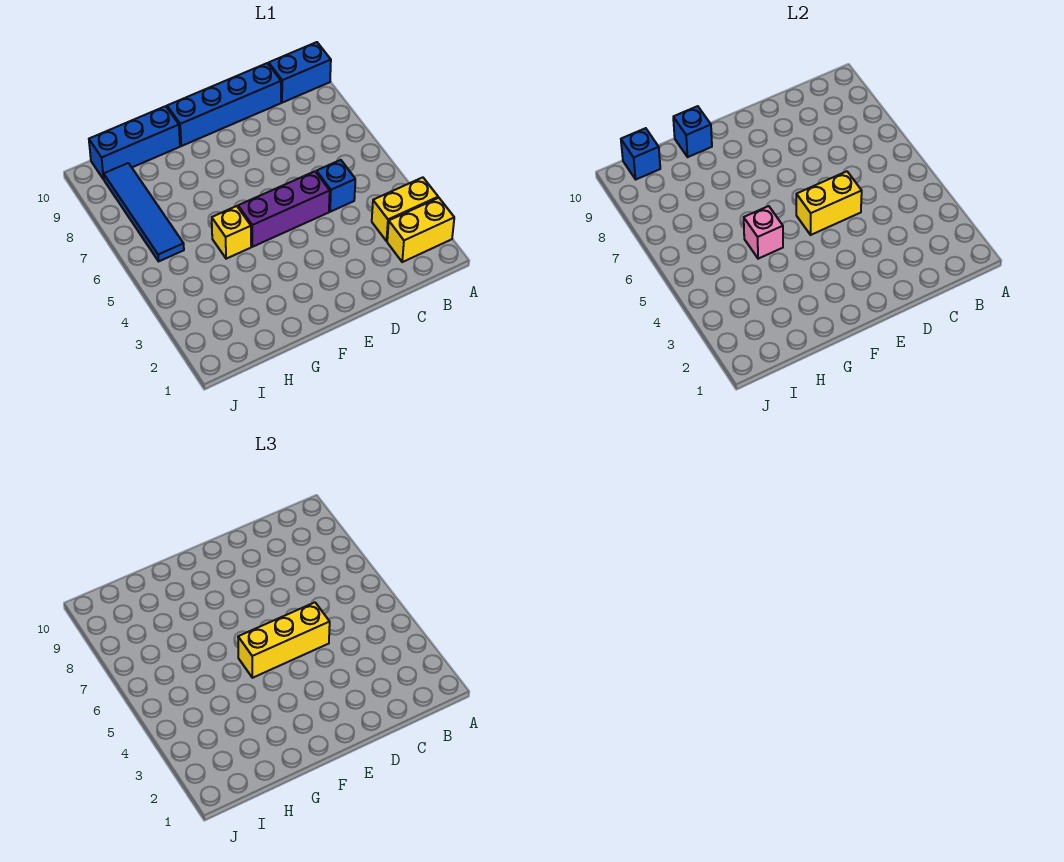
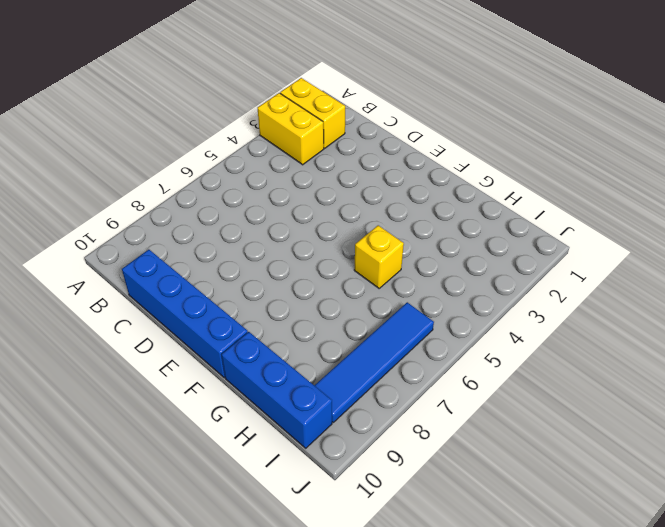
none -> blue brick A10:B10 level 1
none -> blue brick C5 level 1
none -> purple brick D5:F5 level 1

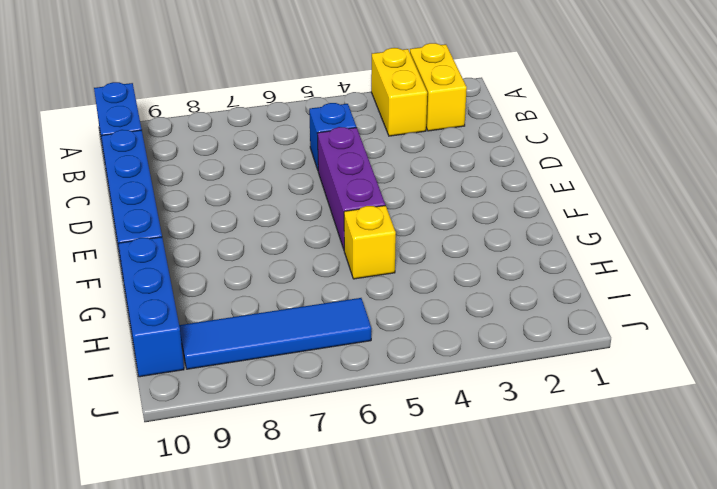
none -> yellow brick D5:E5 level 2
none -> pink brick G5 level 2
none -> blue brick G10 level 2

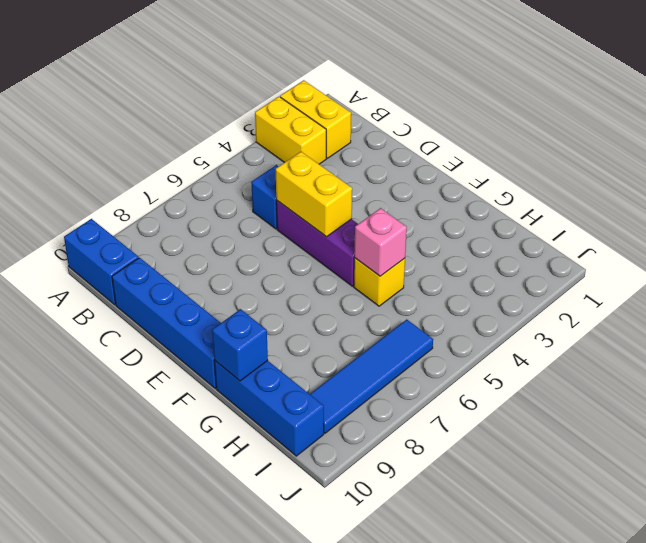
none -> blue brick I10 level 2
none -> yellow brick D5:F5 level 3

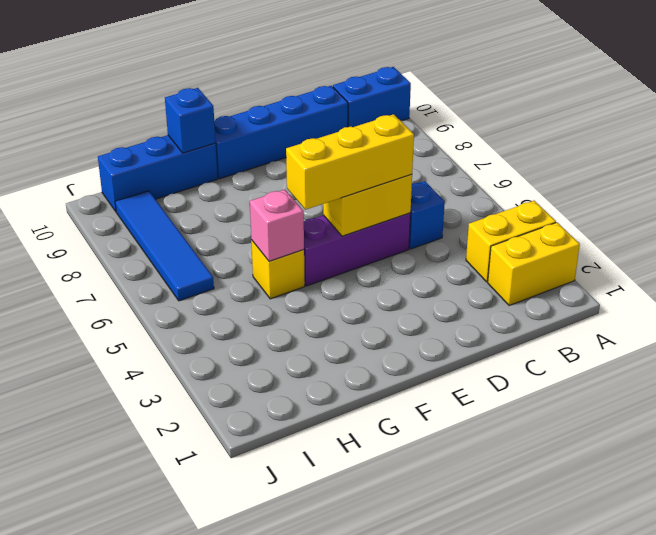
none -> blue brick I10 level 2

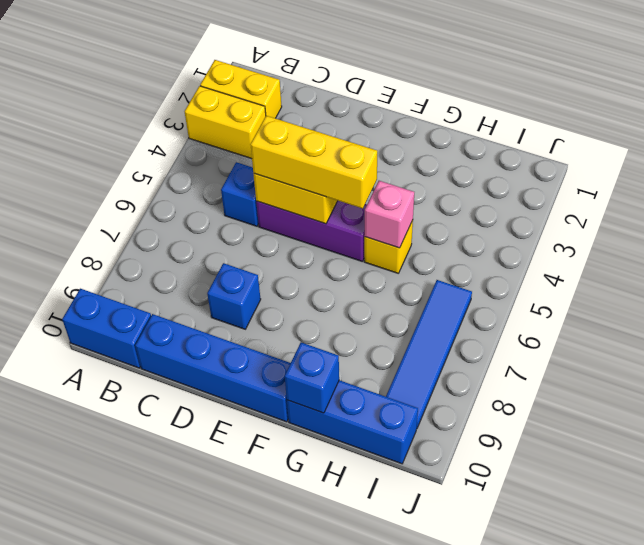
blue brick D8 level 1 -> blue brick I10 level 2

